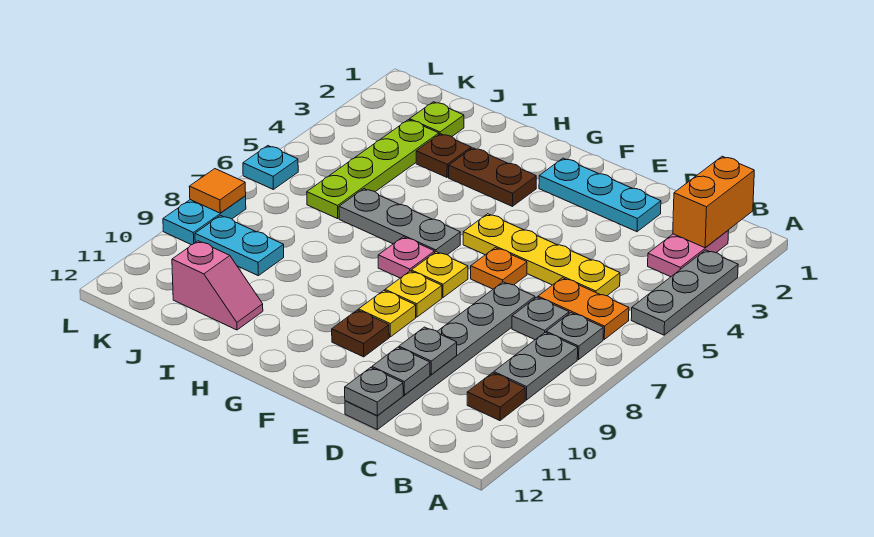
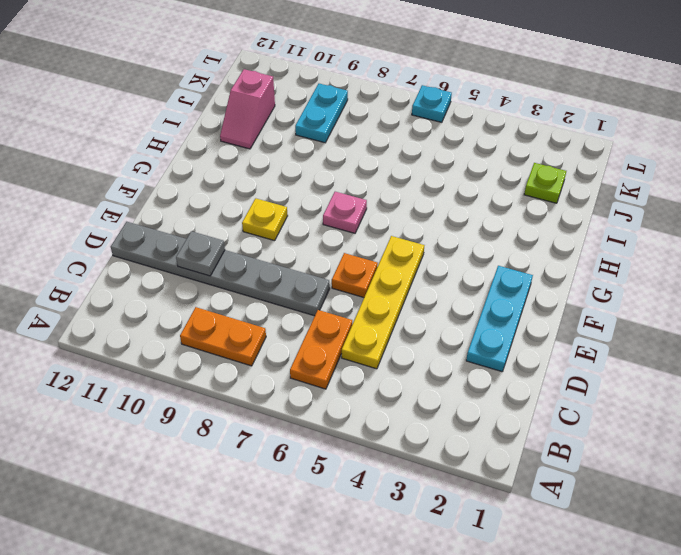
orange plate B8:B9 level 1 -> grey plate B8:B9 level 1
none -> grey plate A3:A5 level 1
none -> pink plate B2:B3 level 1
none -> grey plate B7 level 1
none -> brown plate B10 level 1

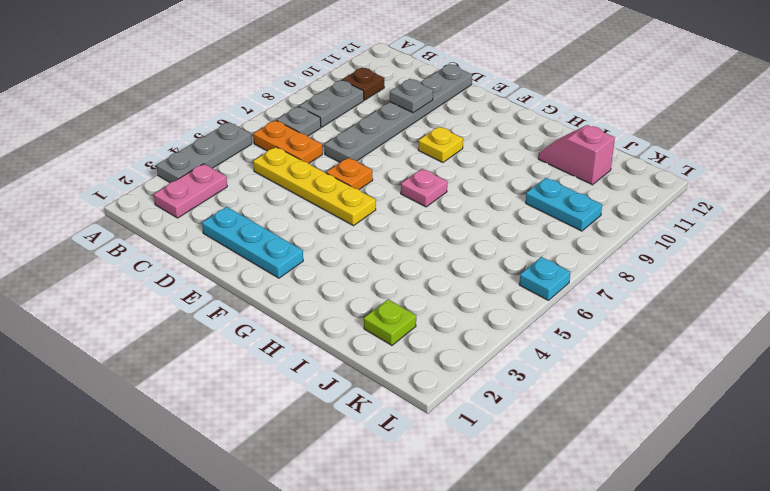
none -> grey plate C7 level 1
none -> yellow plate F7 level 1
none -> yellow plate F8 level 1
none -> brown plate F10 level 1

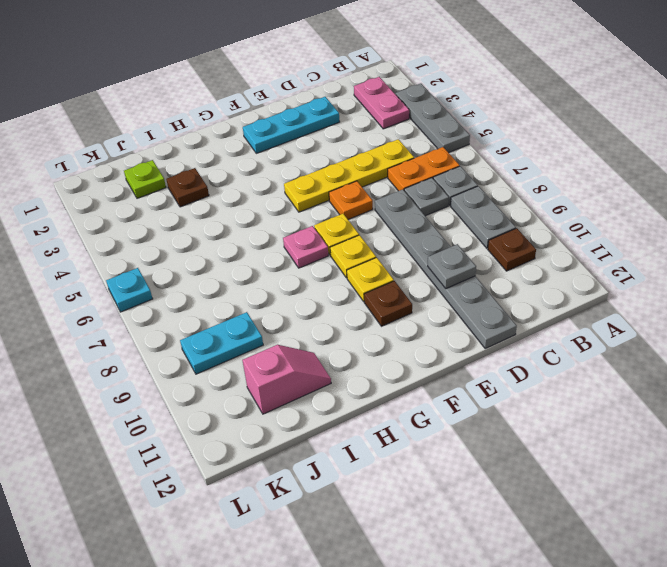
none -> brown plate G3:H3 level 1
none -> grey plate G6:I6 level 1
none -> lime plate J3:J6 level 1
none -> cyan plate L8:L9 level 1

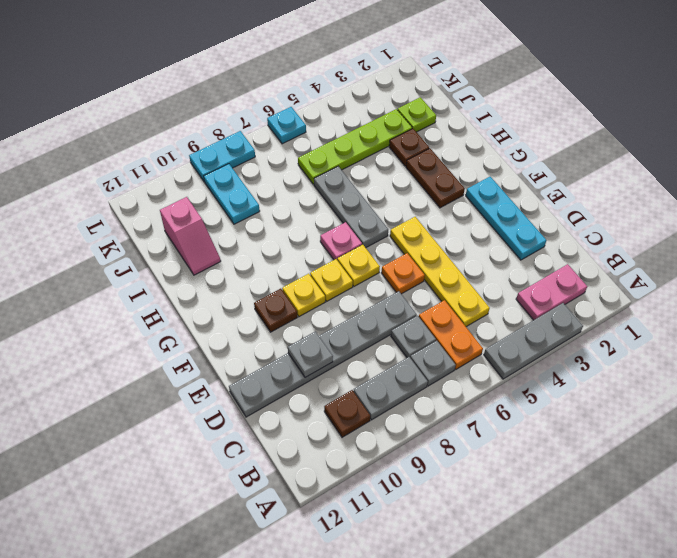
none -> orange brick B1:B2 level 2
none -> grey plate D11 level 2
none -> grey plate D12 level 2
none -> orange tile L8 level 2

